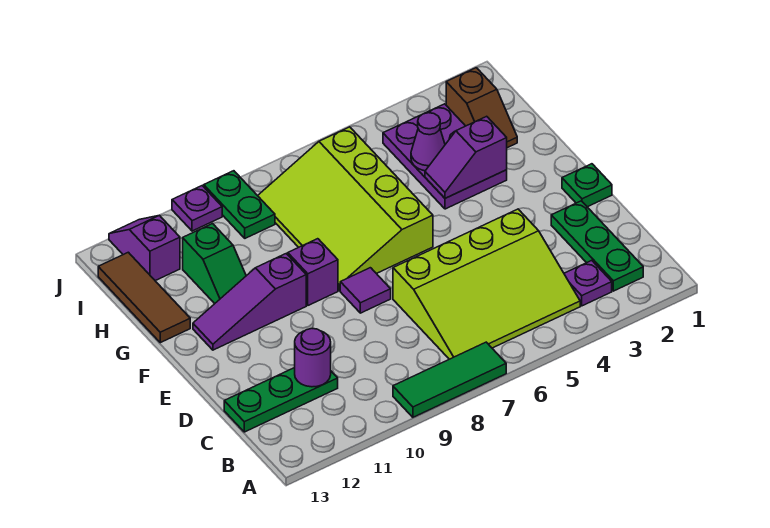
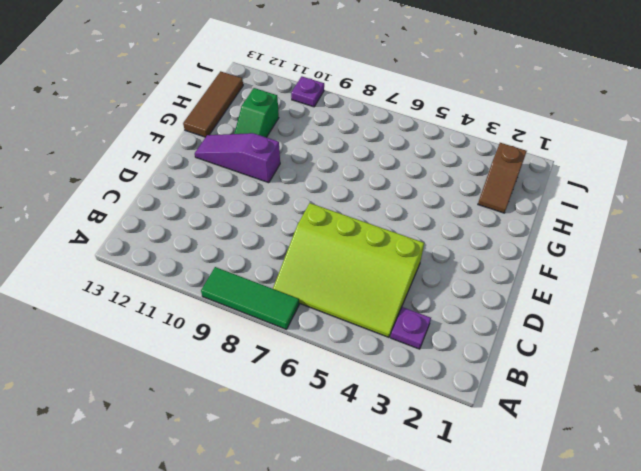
none -> green plate B2:D2 level 1
none -> green plate C11:C13 level 1
none -> green plate E1 level 1

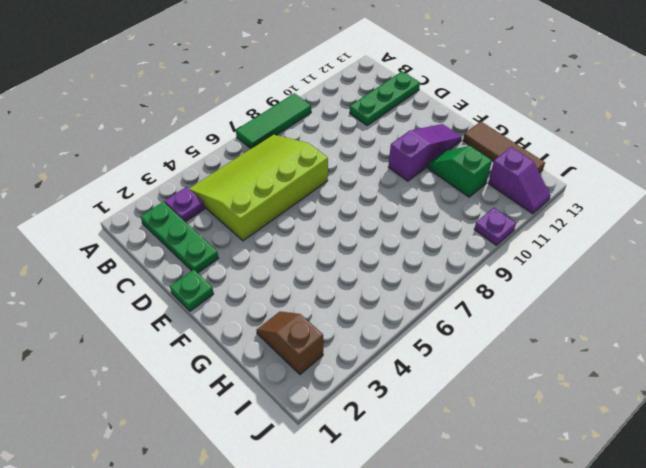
none -> purple tile E8 level 1
none -> lime slope F6:I8 level 1 top 6
none -> purple brick F9 level 1

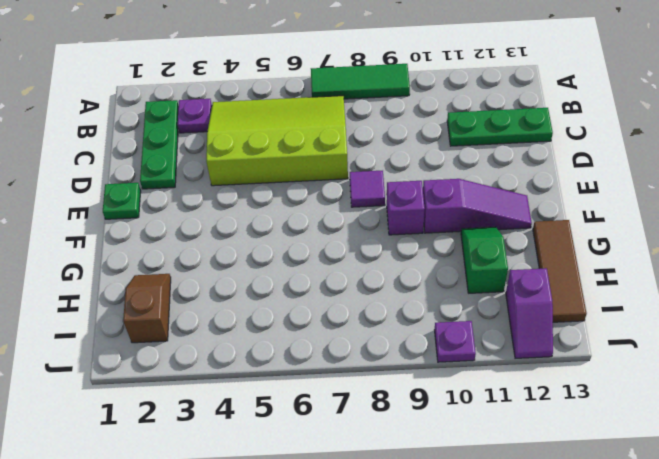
none -> lime slope F6:I8 level 1 top 6
none -> purple plate G3:I4 level 1
none -> green plate I9:J9 level 1

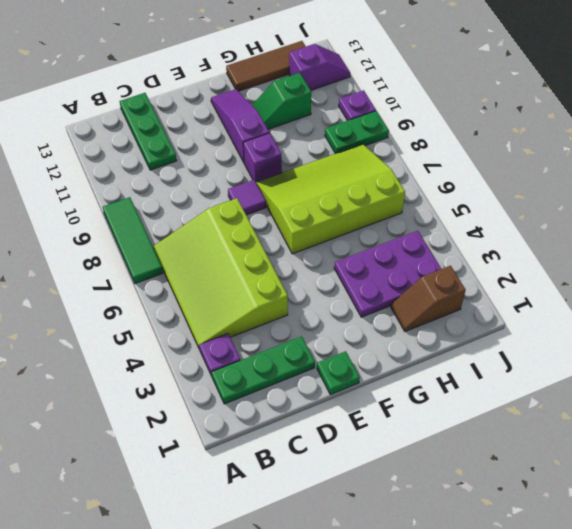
none -> purple round brick C11 level 2
none -> purple slope G3:G4 level 2 top 3
none -> purple cone H4 level 2

